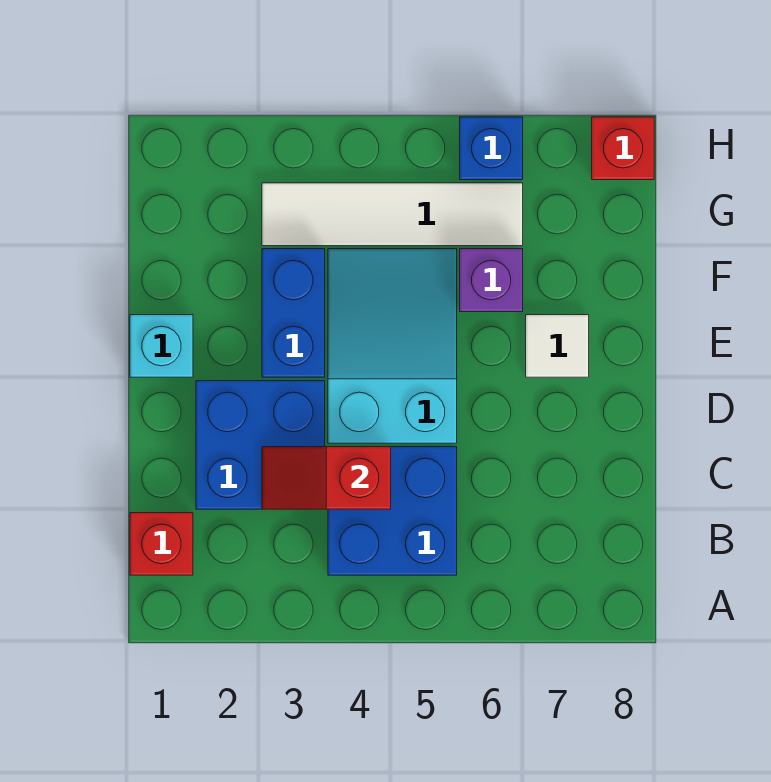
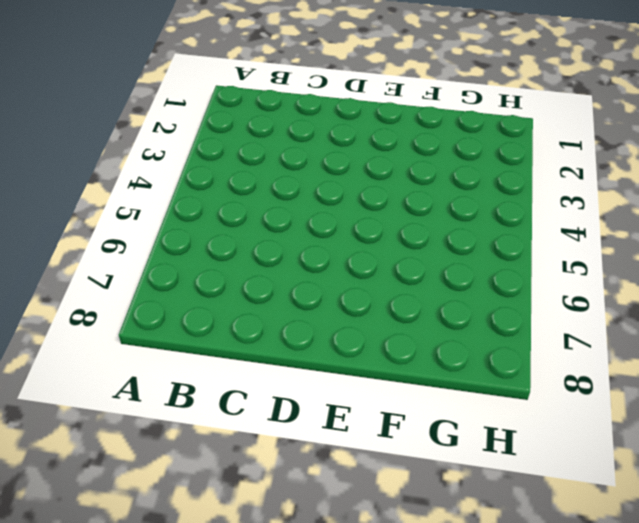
none -> red brick B1 level 1
none -> blue brick B4:C5 level 1
none -> blue brick C2:D3 level 1

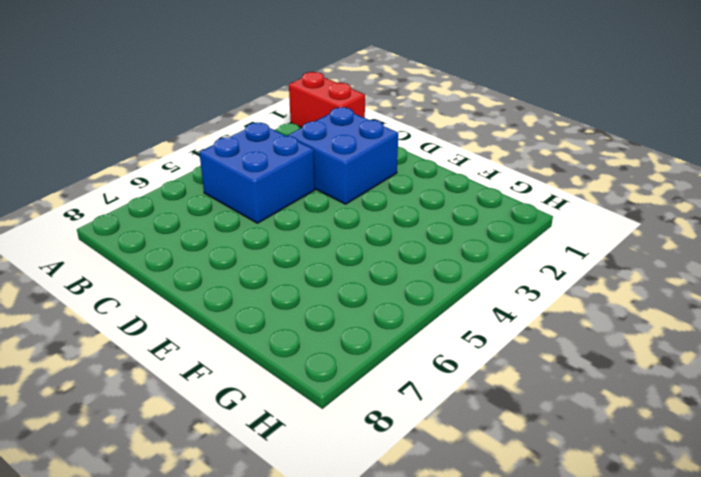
red brick A1:B1 level 1 -> red brick B1 level 1
none -> cyan slope D4:F5 level 1 top D
none -> cyan brick E1 level 1
none -> blue brick E3:F3 level 1

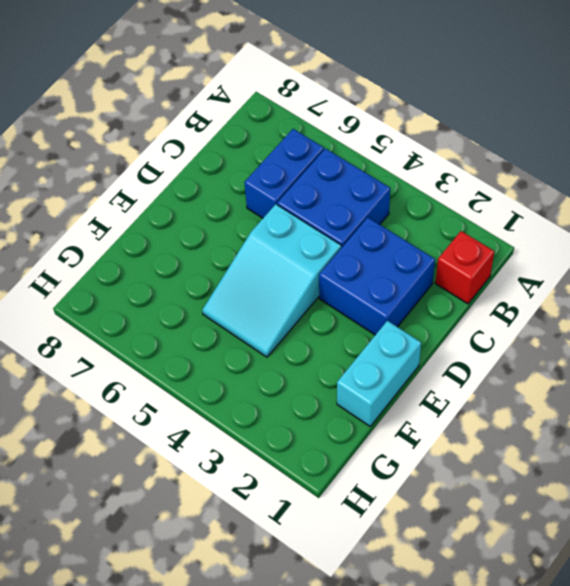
blue brick B6:C6 level 1 -> blue brick E3:F3 level 1
cyan brick E1:F1 level 1 -> cyan brick E1 level 1
none -> white tile E7 level 1
none -> purple brick F6 level 1
none -> white tile G3:G6 level 1

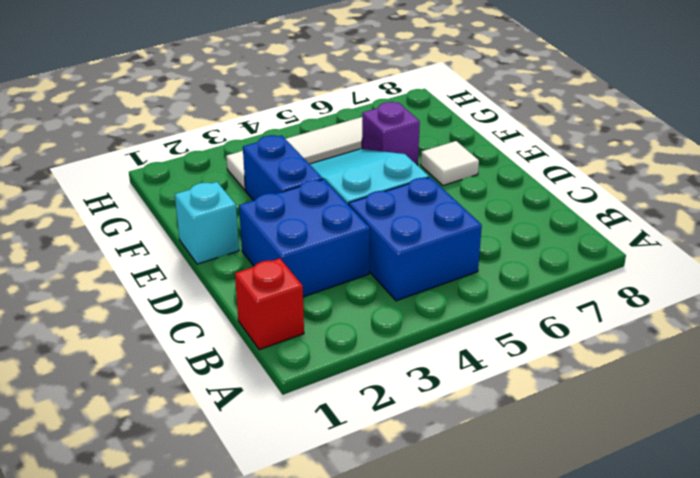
none -> blue brick H6 level 1
none -> red brick H8 level 1
none -> red slope C3:C4 level 2 top 4

